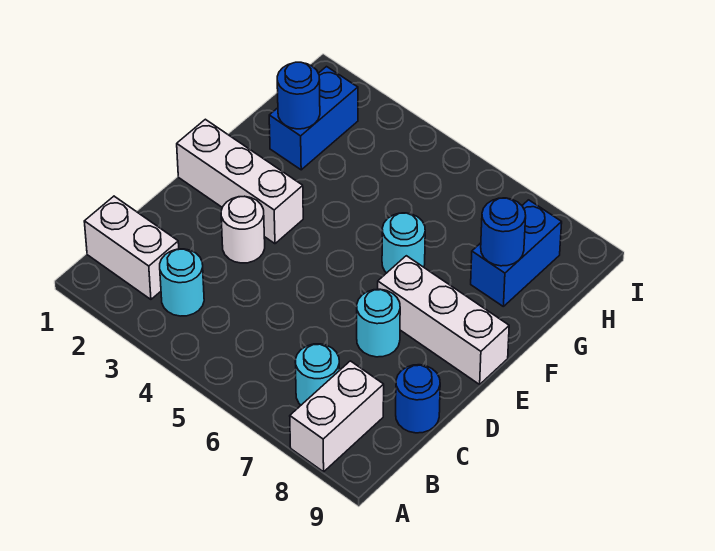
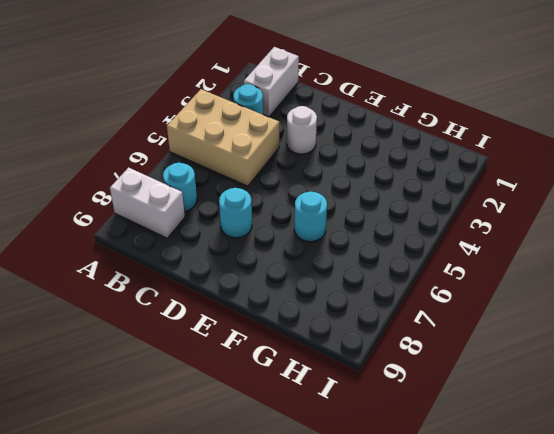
tan brick A4:C5 level 1 -> none
none -> blue round brick C9 level 1
none -> white brick E1:E3 level 1
none -> white brick E7:E9 level 1

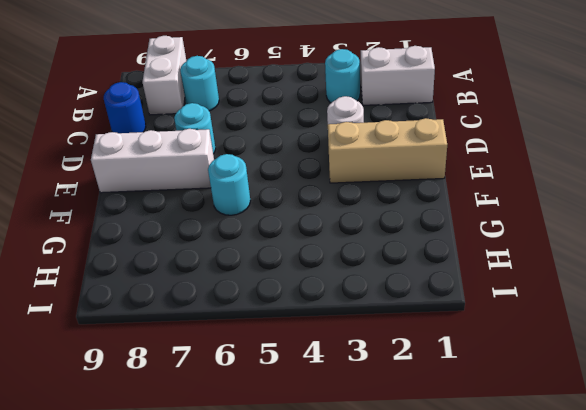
tan brick E1:E3 level 1 -> white brick E1:E3 level 1
none -> blue brick G2:H2 level 1
none -> blue brick G8:H8 level 1
none -> blue round brick G2 level 2

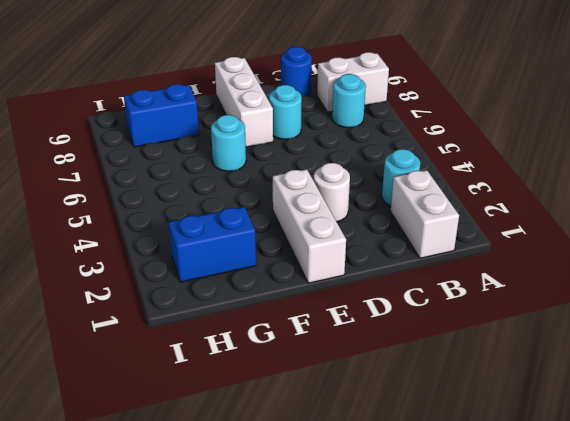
none -> blue round brick G2 level 2
none -> blue round brick G8 level 2

